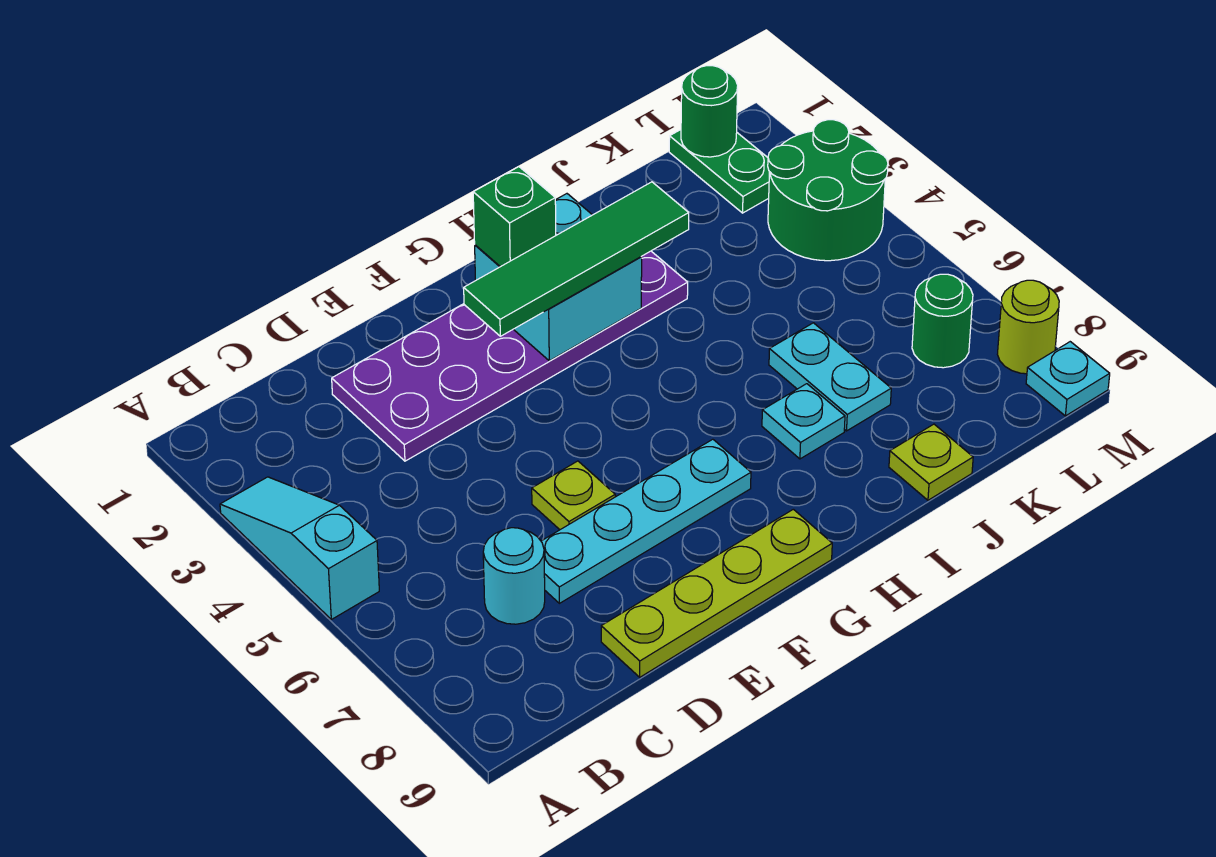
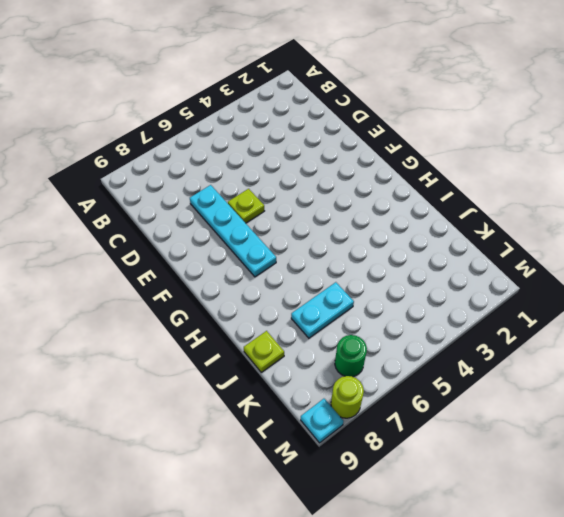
none -> cyan slope A3:A5 level 1 top 5
none -> cyan round brick C7 level 1
none -> purple plate D2:I3 level 1

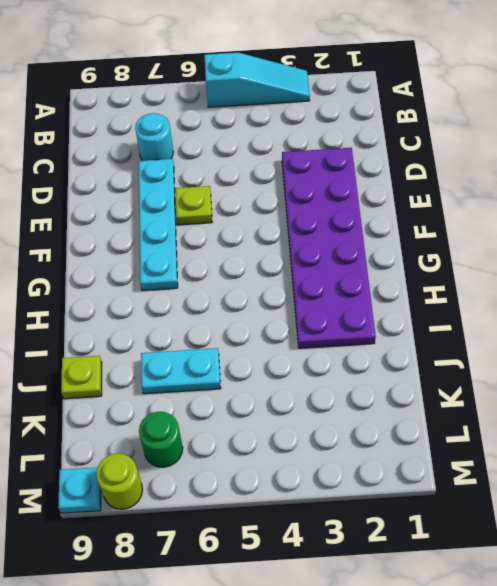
none -> lime plate D9:G9 level 1
none -> cyan plate I7 level 1
none -> green plate L1:L2 level 1

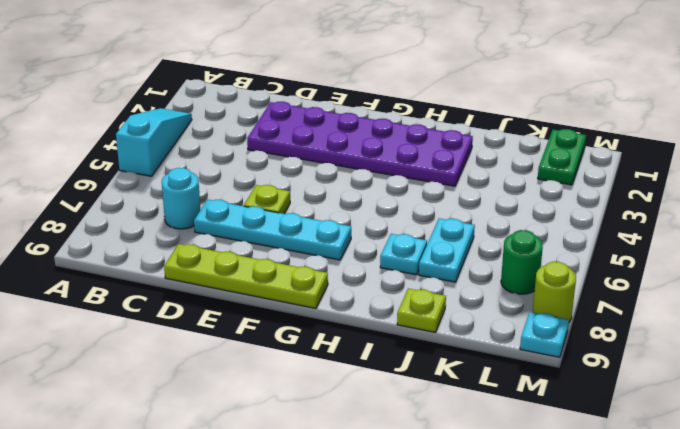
none -> green round brick L3:M4 level 1
none -> cyan brick G2:H3 level 2
none -> green round brick L1 level 2

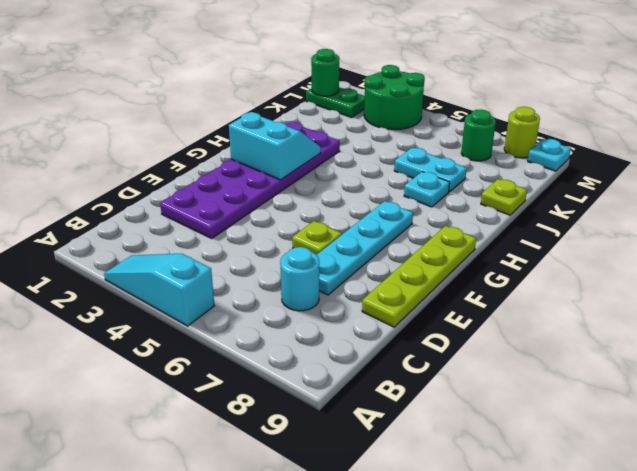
cyan slope G2:H3 level 2 top G -> cyan brick G2:H3 level 2
none -> green tile F3:I3 level 3
none -> green brick G2 level 3

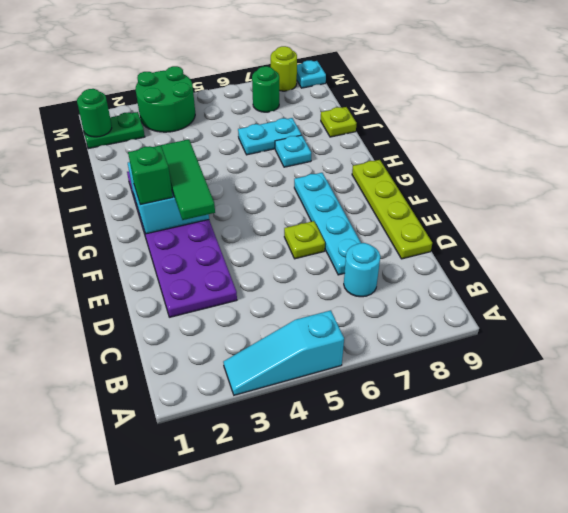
green tile F3:H3 level 3 -> green tile F3:I3 level 3

